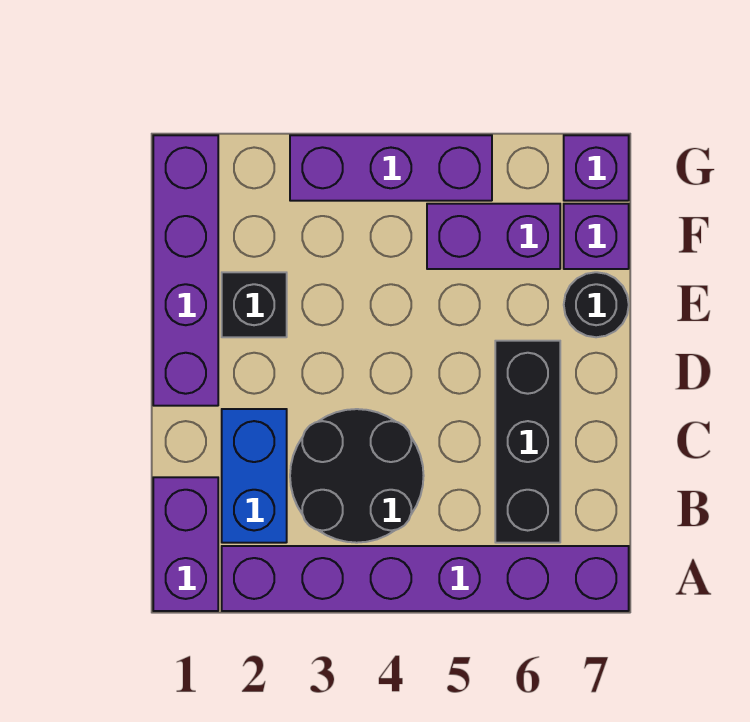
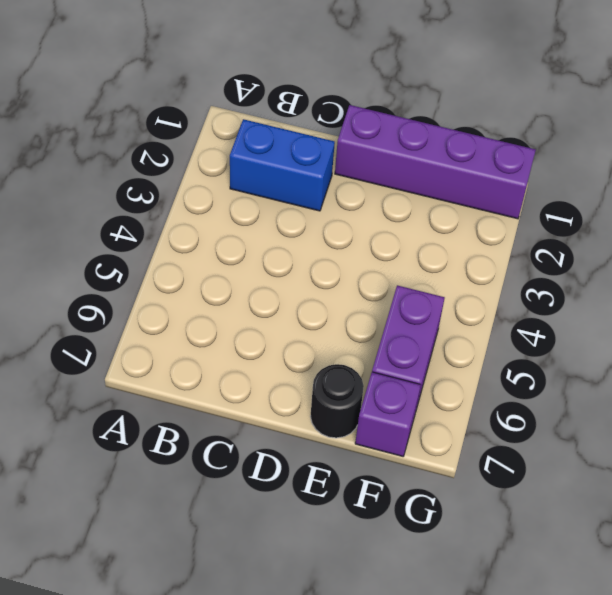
none -> purple brick A1:B1 level 1
none -> purple brick A2:A7 level 1
none -> black round brick B3:C4 level 1

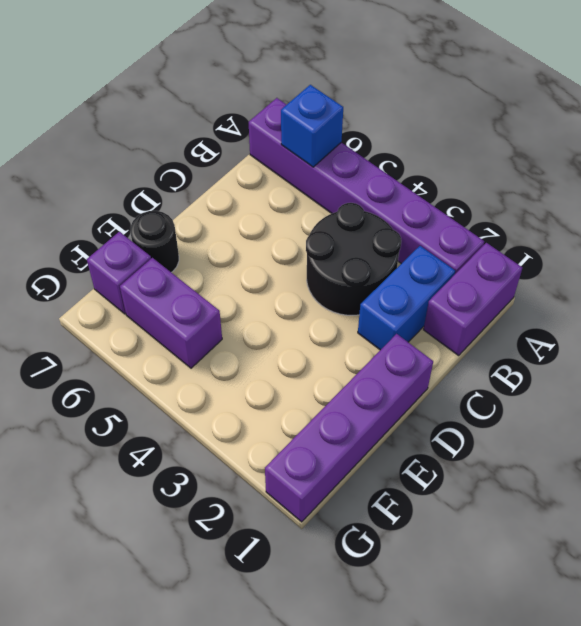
blue brick A6 level 2 -> none
none -> black brick B6:D6 level 1
none -> black brick E2 level 1
none -> purple brick G3:G5 level 1

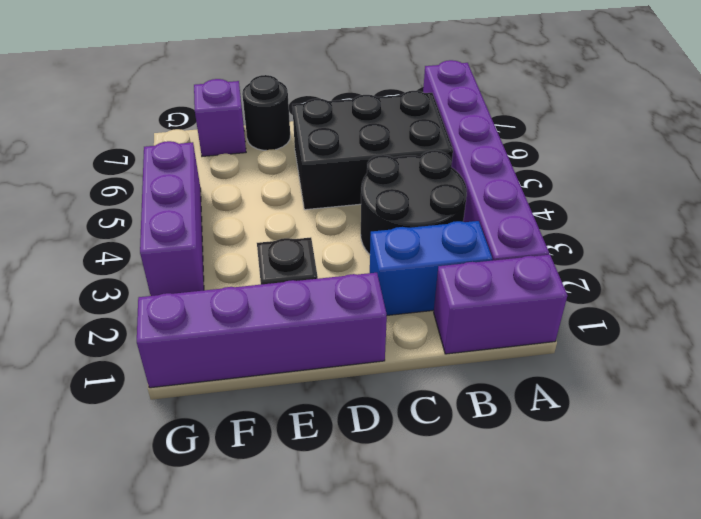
black brick B5:D6 level 1 -> black brick B6:D6 level 1
none -> purple brick F5:F6 level 1
none -> purple brick G7 level 1

